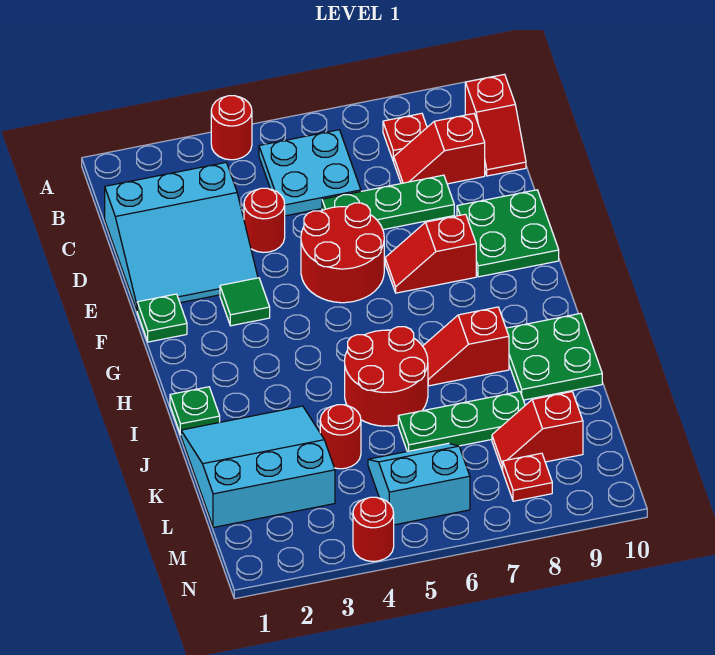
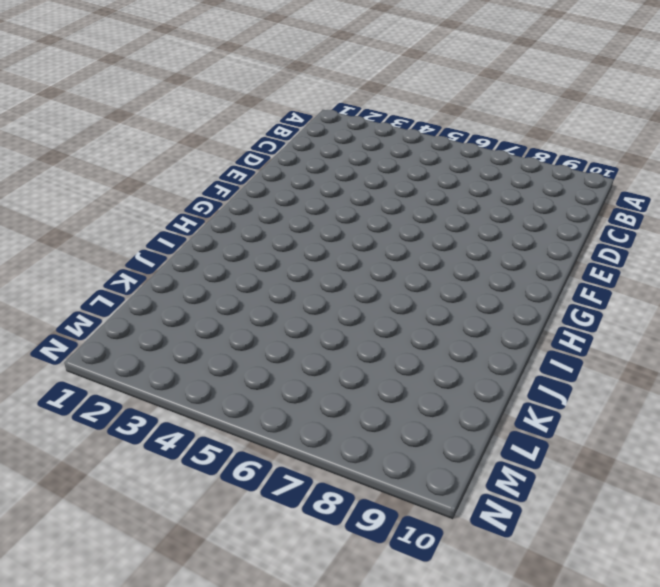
none -> red round brick A4 level 1
none -> cyan plate B5:C6 level 1
none -> red plate B8 level 1

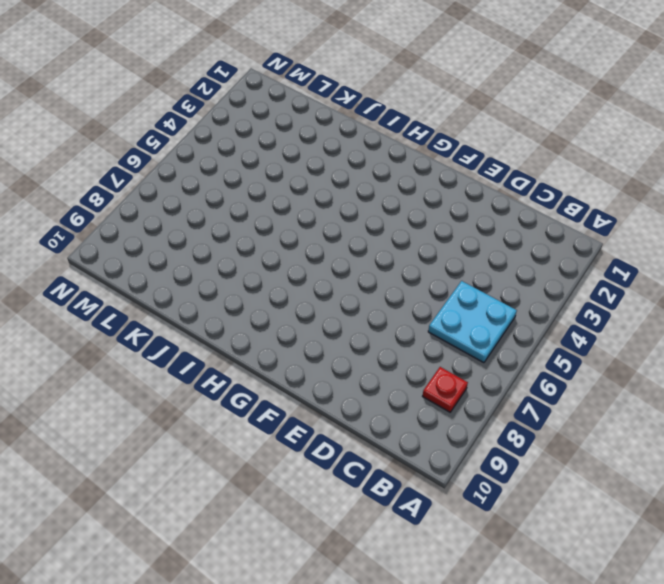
none -> red round brick A4 level 1
none -> red slope B10:C10 level 1 top B
none -> cyan slope C1:E3 level 1 top C

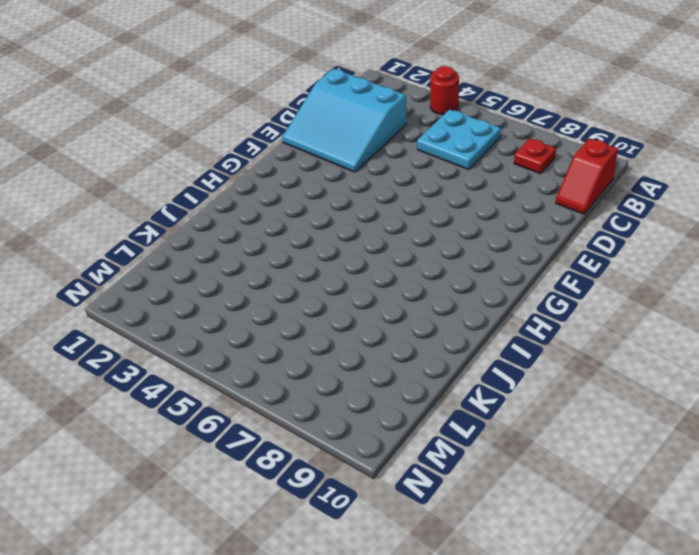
none -> red slope C8:C9 level 1 top 9
none -> red round brick D4 level 1
none -> green plate D6:D8 level 1

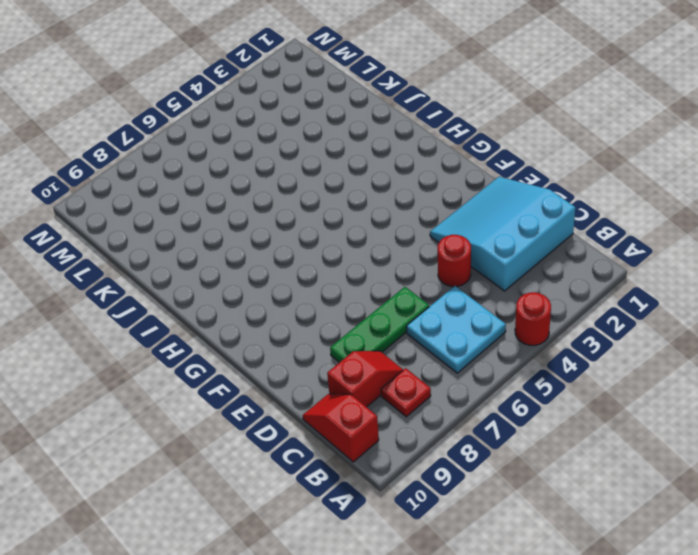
none -> red round brick E5:F6 level 1
none -> green plate E9:F10 level 1
none -> green plate F1 level 1

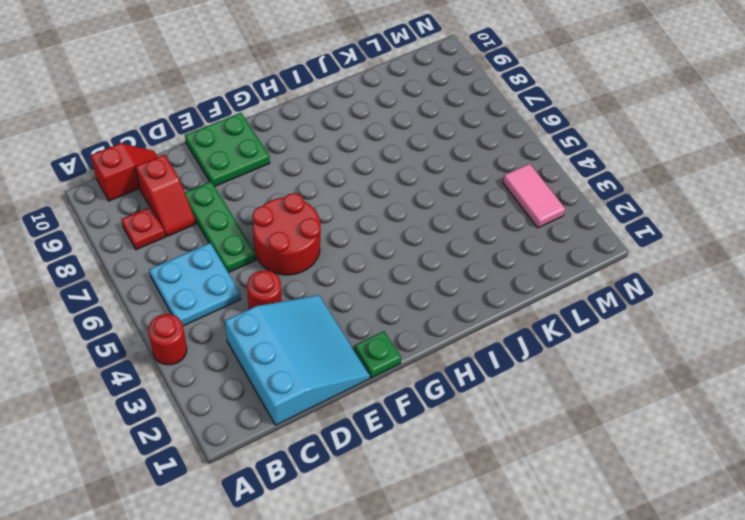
pink tile M3:M4 level 1 -> none
none -> green tile F3 level 1
none -> red slope F7:F8 level 1 top 8
none -> green plate I1 level 1

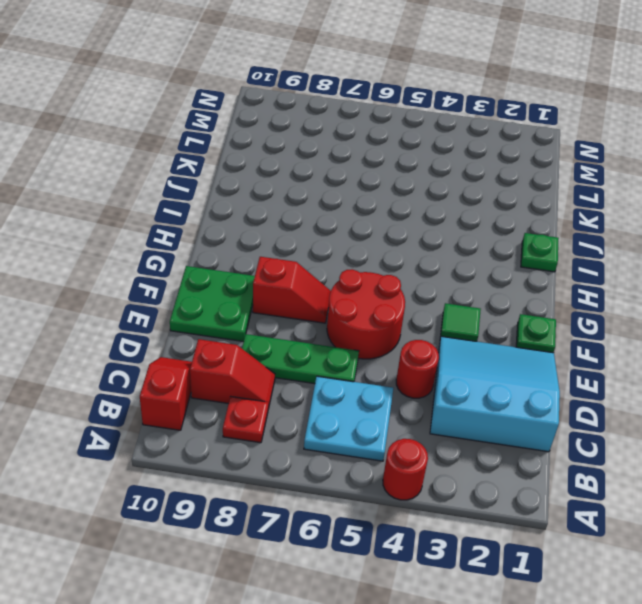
none -> red round brick I5:J6 level 1
none -> red slope I7:I8 level 1 top 8
none -> green plate I9:J10 level 1

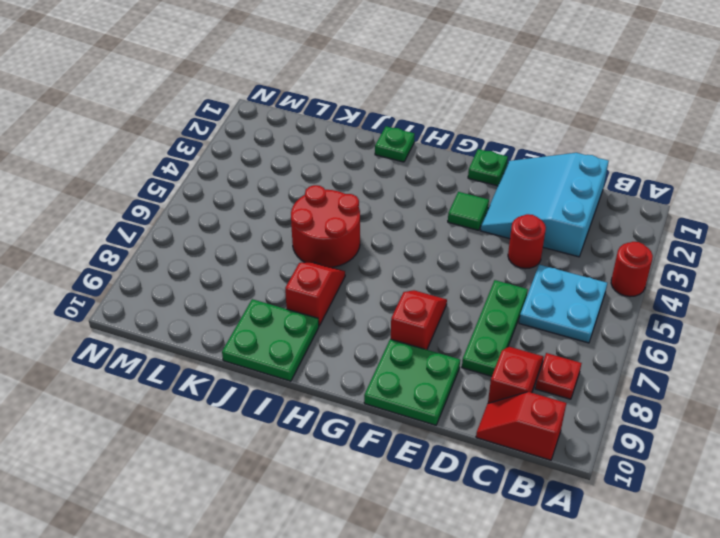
none -> red round brick E5:F6 level 1
none -> cyan slope J1:L3 level 1 top L
none -> red round brick K4 level 1

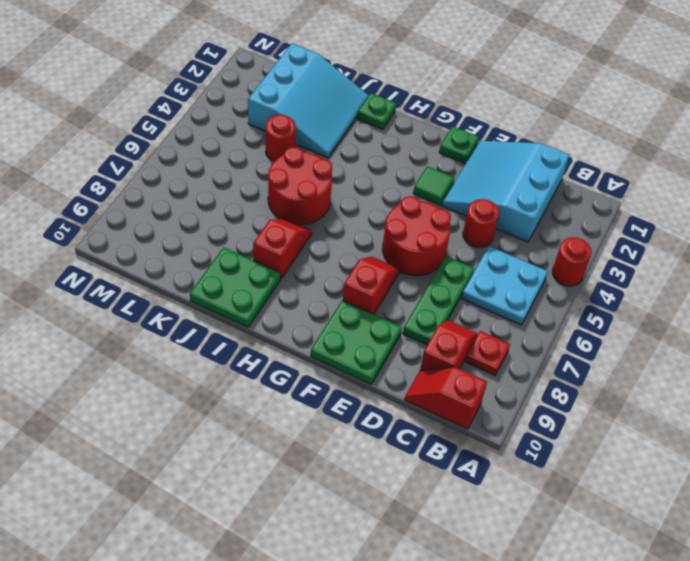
none -> green plate K6:K8 level 1
none -> cyan slope L5:M6 level 1 top M
none -> red slope L8:L9 level 1 top 9

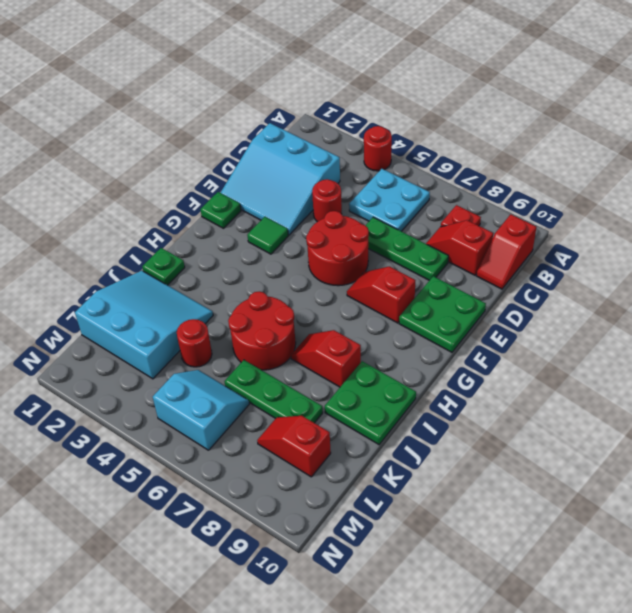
none -> red plate M8 level 1
none -> red round brick N4 level 1

